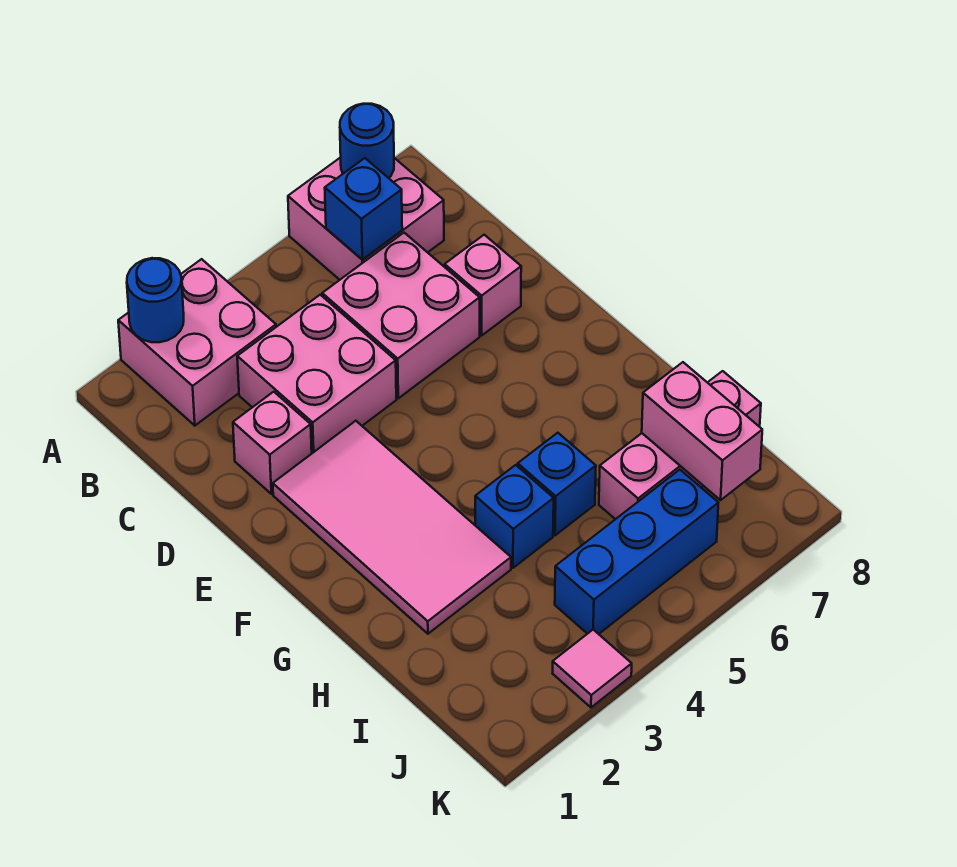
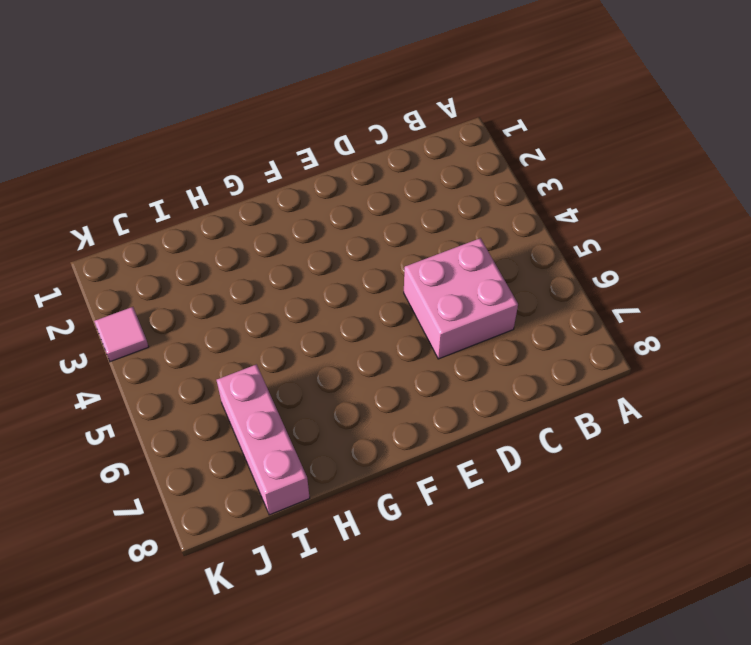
none -> pink brick A2:B3 level 1
none -> pink brick A6:B7 level 1
none -> pink brick C3:D4 level 1

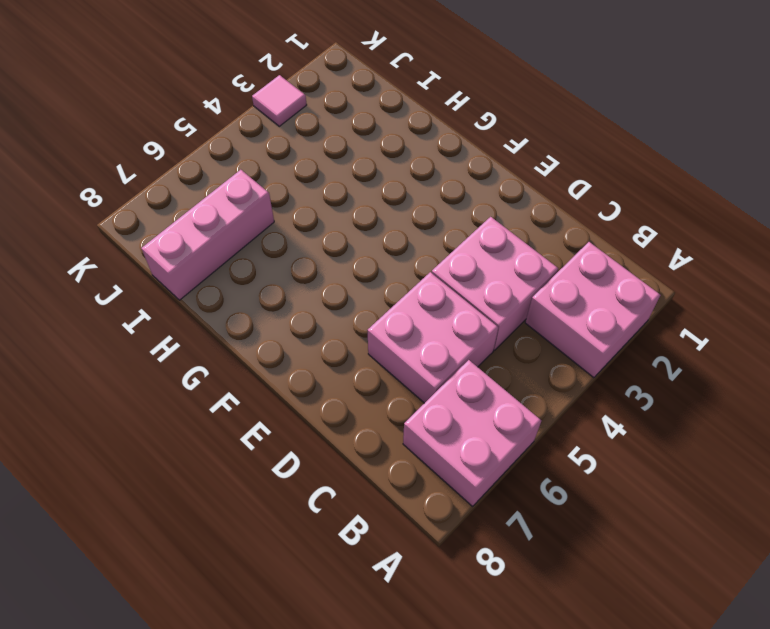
none -> pink brick D2 level 1
none -> pink brick D7 level 1
none -> pink tile E2:H3 level 1

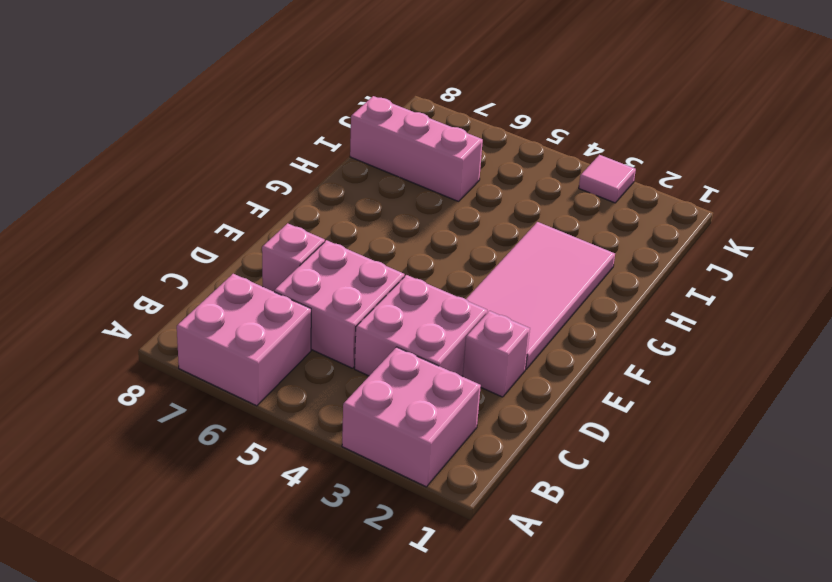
none -> blue brick H4 level 1
none -> blue brick H5 level 1
none -> blue brick J4:J6 level 1

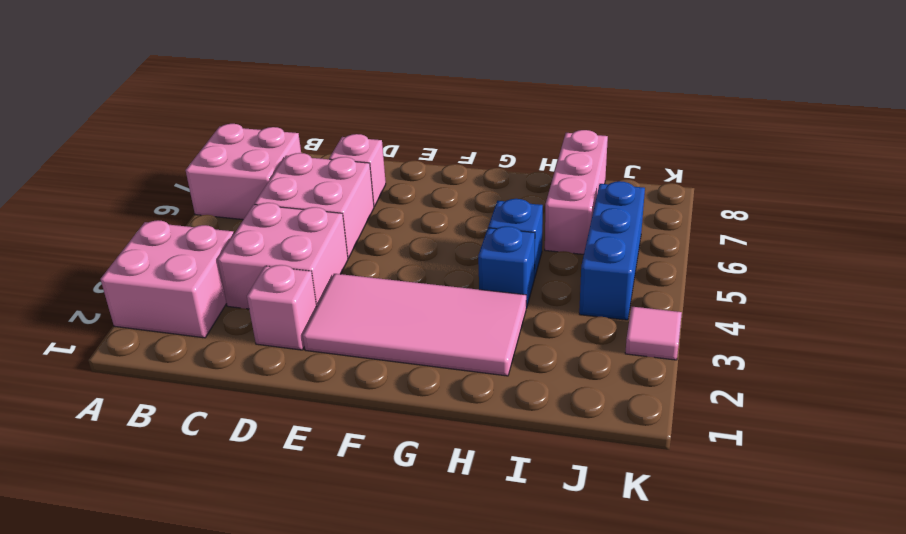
none -> blue round brick A2 level 2
none -> blue round brick A7 level 2
none -> blue brick B6 level 2

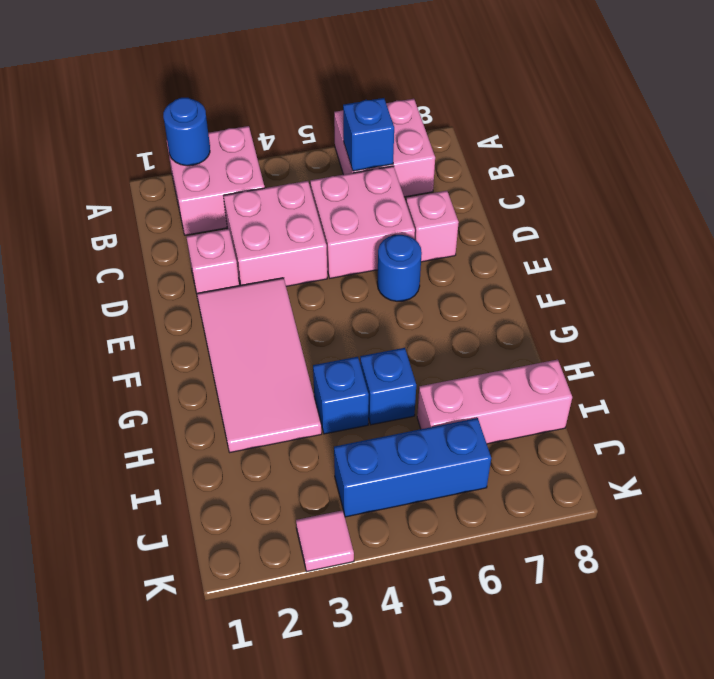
blue round brick E6 level 1 -> blue round brick A7 level 2
none -> pink brick I7:J7 level 2

